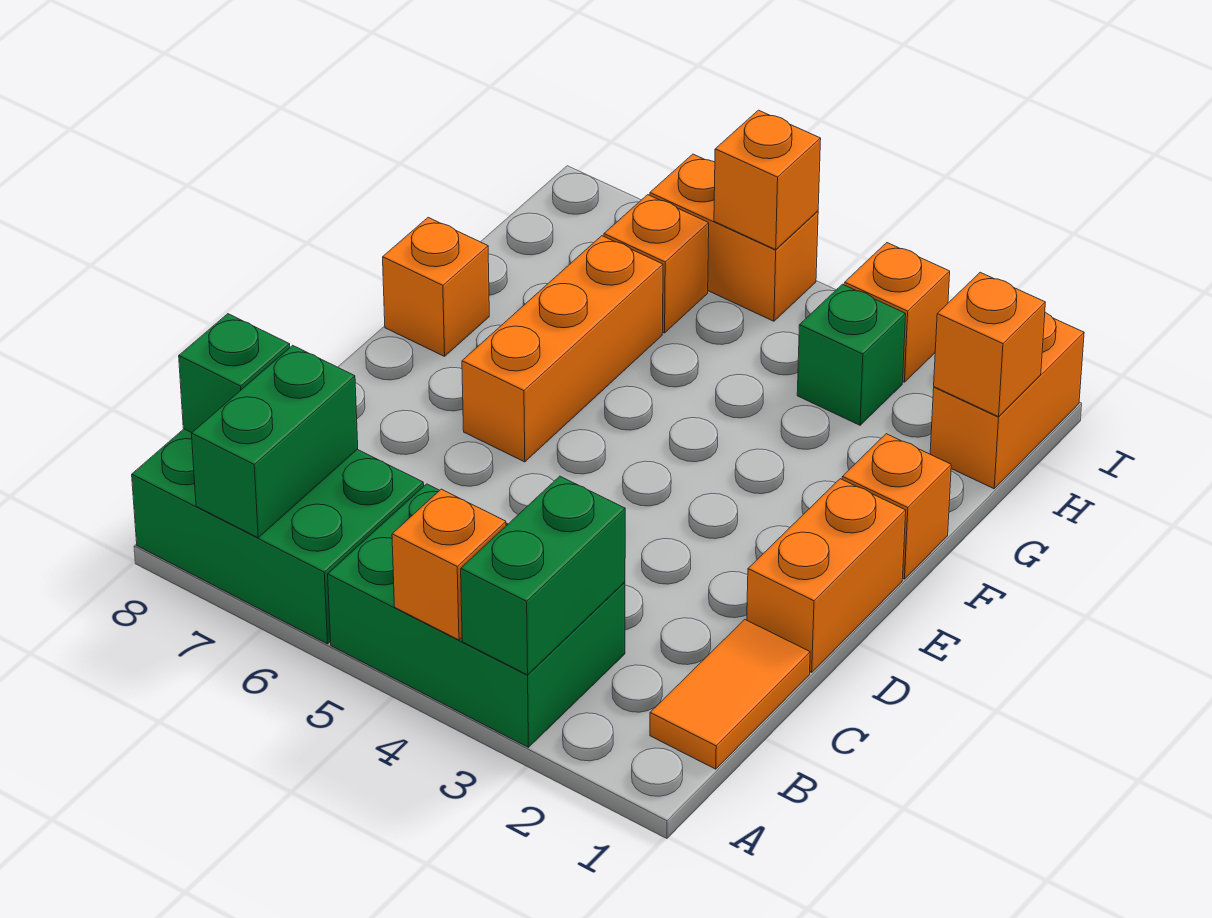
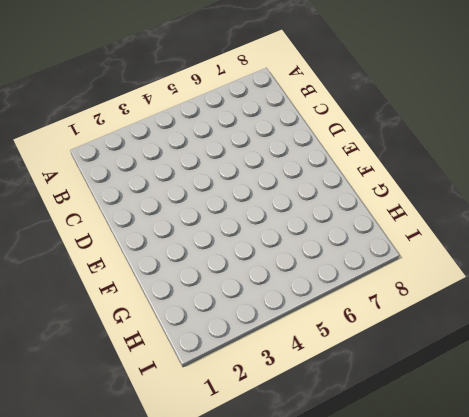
none -> green brick A3:B5 level 1
none -> green brick A6:B8 level 1
none -> orange tile B1:C1 level 1

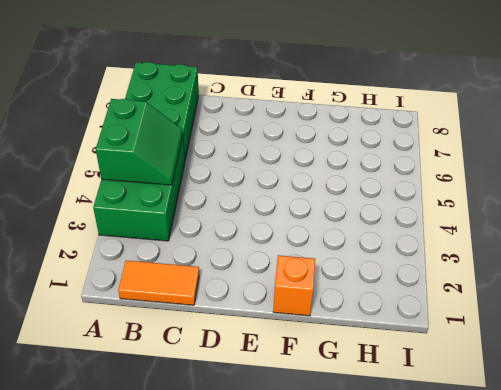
green slope A4:B5 level 2 top A -> orange brick A4 level 2
none -> orange brick D1:E1 level 1
none -> orange brick E6:G6 level 1
none -> orange brick F8 level 1

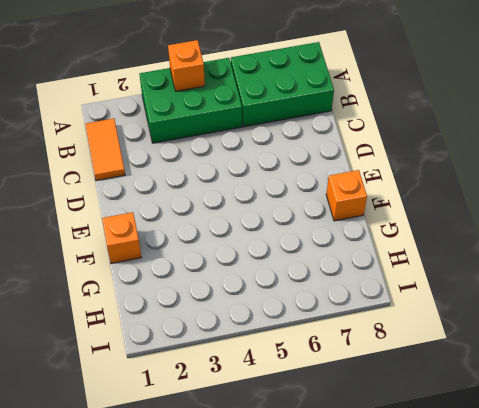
none -> orange brick D1:E1 level 1
none -> orange brick E6:G6 level 1
none -> orange brick H1:I1 level 1

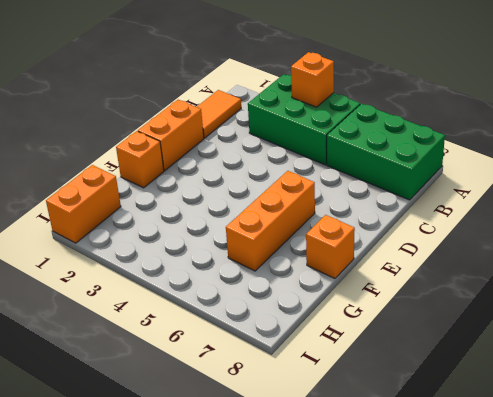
none -> green brick H3 level 1
none -> orange brick H6 level 1
none -> orange brick I3 level 1

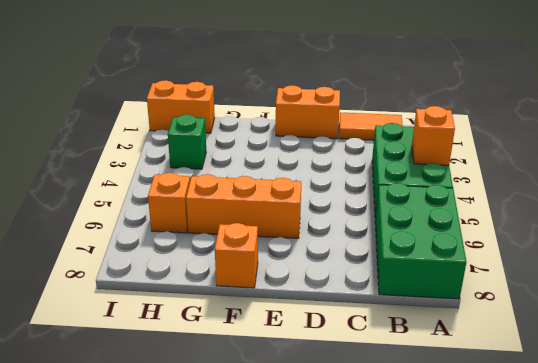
none -> orange brick F1 level 1
none -> orange brick I3 level 1
none -> orange brick I5:I6 level 1

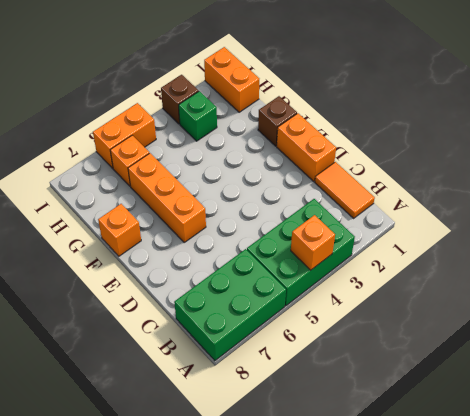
brown brick F1 level 1 -> orange brick F1 level 1
brown brick I3 level 1 -> orange brick I3 level 1
none -> green brick A3:B3 level 2
none -> green brick A7:B7 level 2
none -> green brick B8 level 2

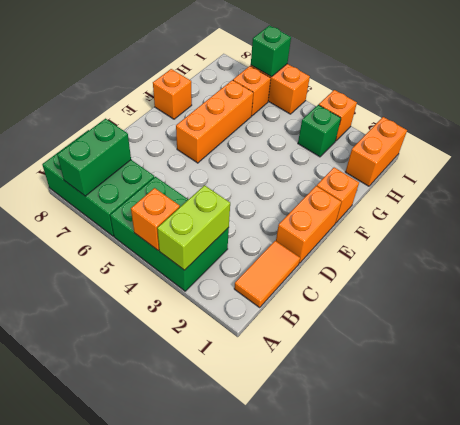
lime brick A3:B3 level 2 -> green brick A3:B3 level 2
green brick I6 level 2 -> green brick B8 level 2
none -> orange brick H1 level 2
none -> orange brick I5 level 2

